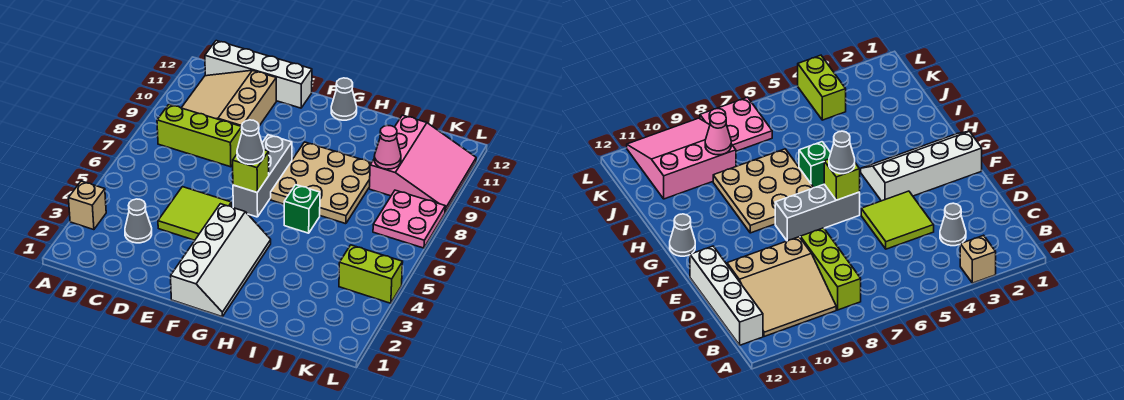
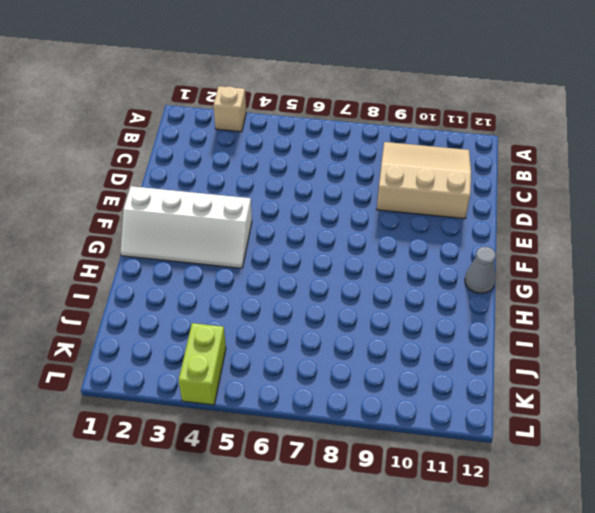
none -> lime brick B8:D8 level 1
none -> white brick B12:E12 level 1
none -> grey cone C3 level 1

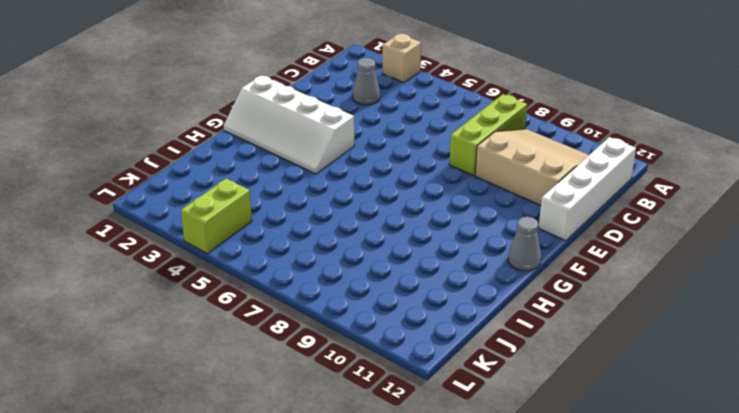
none -> lime tile D4:E5 level 1
none -> grey brick F6:F8 level 1
none -> tan plate G7:I9 level 1

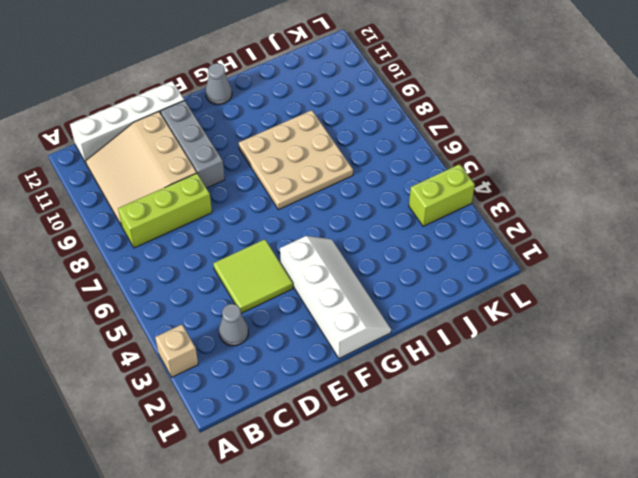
grey brick E9:E11 level 1 -> grey brick F6:F8 level 1
none -> green brick H6 level 1
none -> pink slope J9:L11 level 1 top J
none -> pink plate K7:L8 level 1

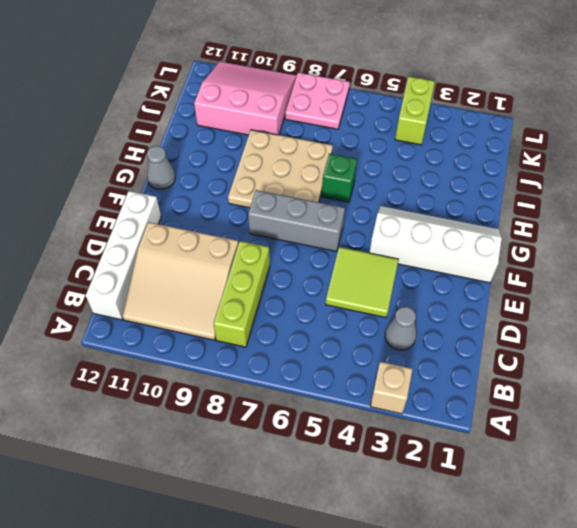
none -> lime brick F6 level 2
none -> pink cone J9 level 2
none -> grey cone F6 level 3

